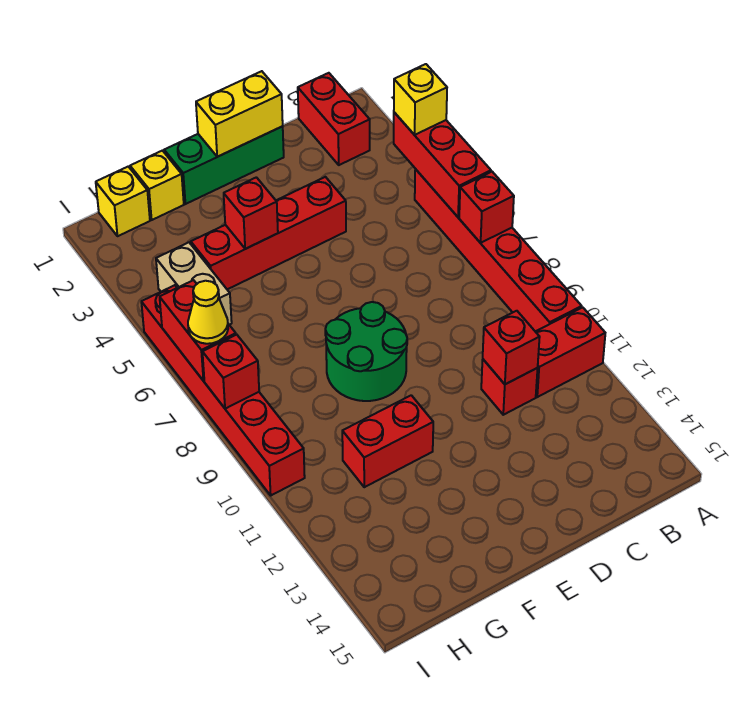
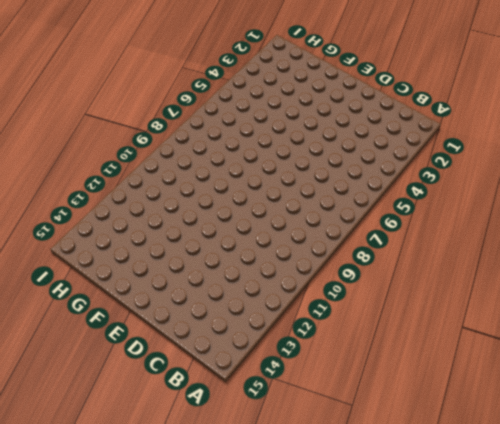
none -> red brick A5:A10 level 1
none -> red brick A11:B11 level 1
none -> red brick B1:B2 level 1

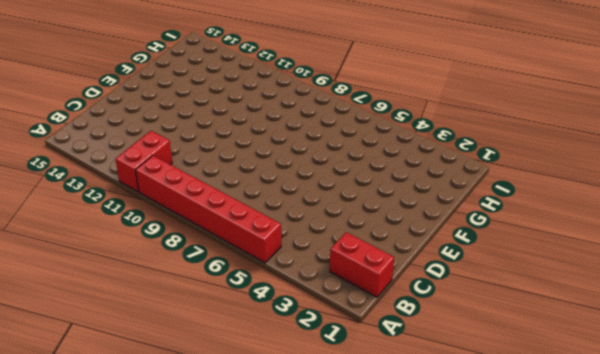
none -> red brick C11 level 1
none -> green brick D1:F1 level 1
none -> red brick D4:G4 level 1

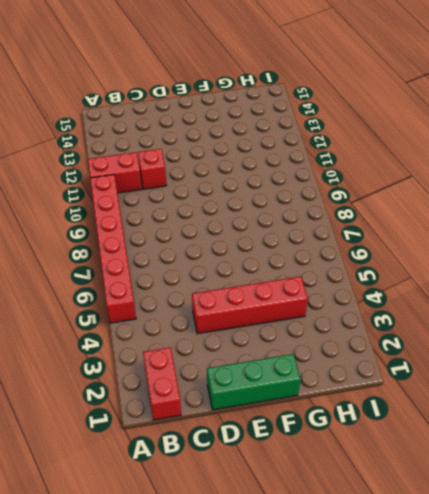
none -> green round brick E8:F9 level 1
none -> red brick F11:G11 level 1
none -> yellow brick G1 level 1

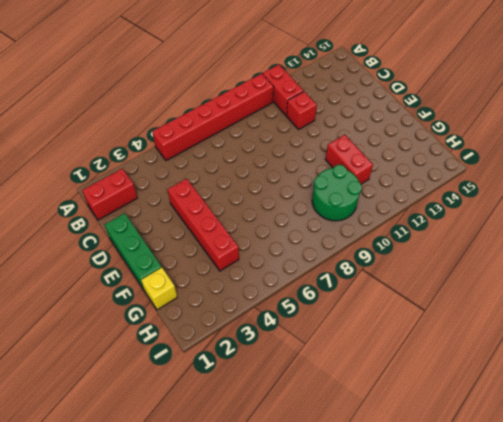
green round brick G9:H10 level 1 -> green round brick E8:F9 level 1
none -> yellow brick H1 level 1
none -> tan brick H4:H5 level 1
none -> red brick I5:I10 level 1

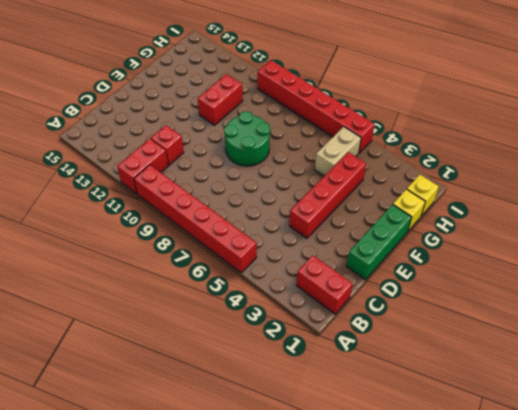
tan brick G5:H5 level 1 -> tan brick H4:H5 level 1
none -> red brick A4:A6 level 2
none -> red brick A7 level 2
none -> red brick C11 level 2

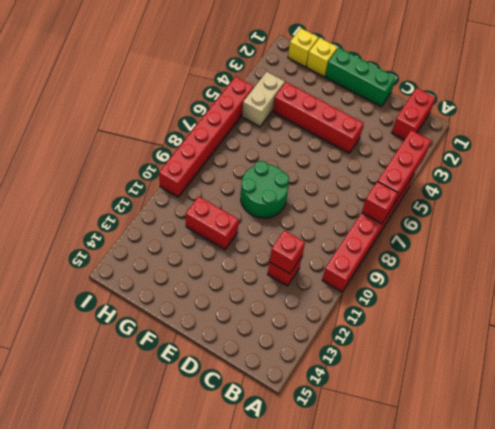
none -> red brick A11:B11 level 1
none -> yellow brick D1:E1 level 2
none -> red brick F4 level 2

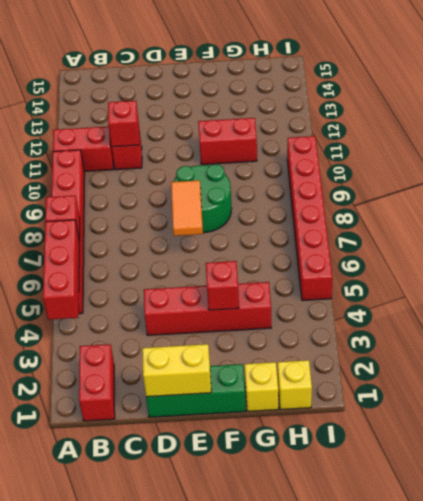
orange tile E7:E8 level 2 -> none
none -> tan brick H4:H5 level 1
none -> red brick I6:I7 level 2
none -> red brick I8 level 2

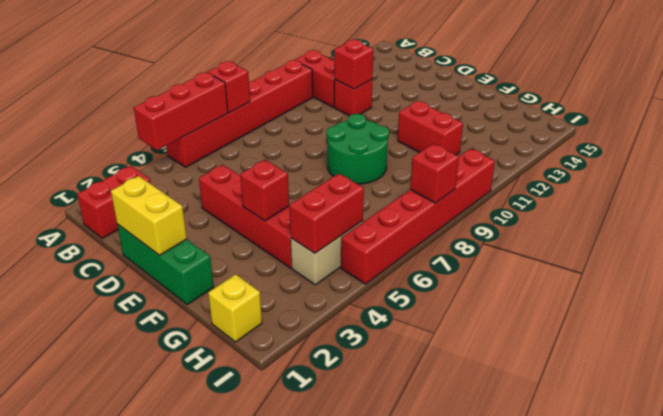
red brick H4:H5 level 2 -> red brick I6:I7 level 2
none -> yellow brick G1 level 1
none -> yellow brick A4 level 3
none -> yellow cone I7 level 3

